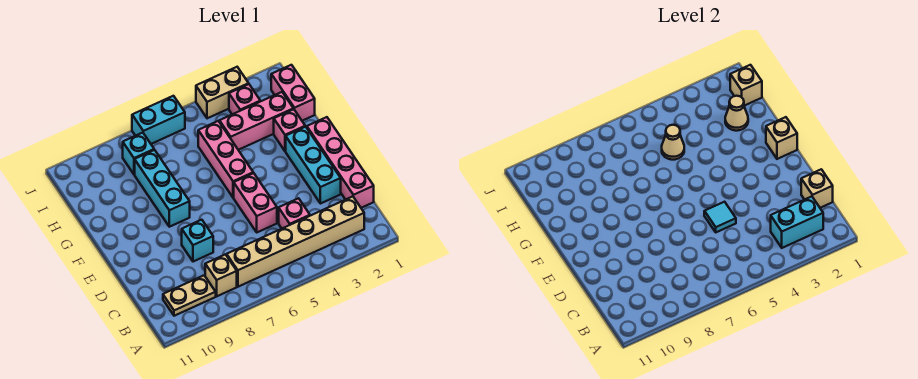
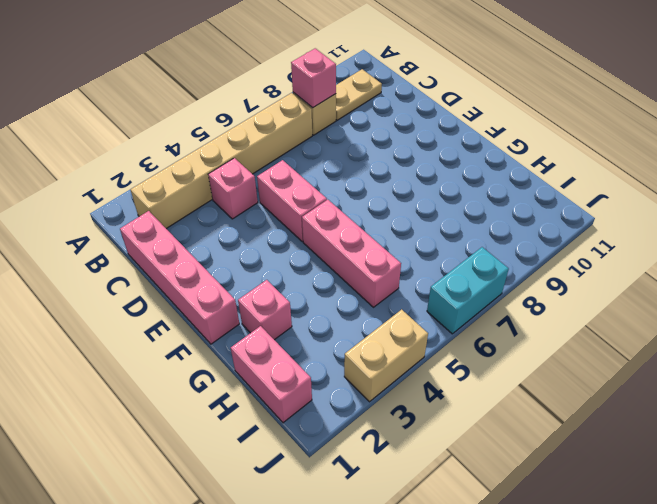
pink brick B8 level 2 -> pink brick I3 level 1
none -> cyan brick D2:F2 level 1
none -> cyan brick D8 level 1
none -> cyan brick F8:H8 level 1

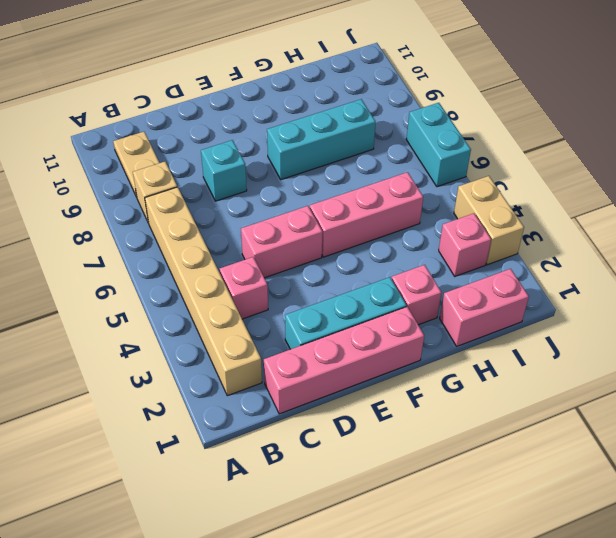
none -> pink brick H2:H4 level 1
none -> cyan brick I8 level 1
none -> cyan brick B2:B3 level 2

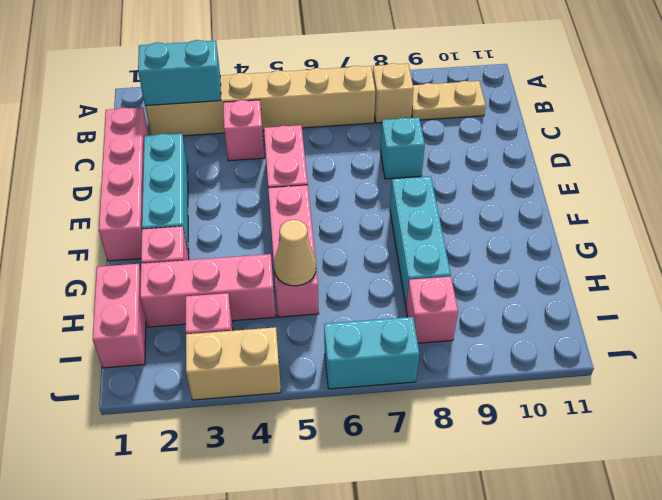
pink brick I8 level 1 -> cyan brick I8 level 1
none -> tan brick C1 level 2
none -> cyan tile D5 level 2
none -> tan brick F1 level 2

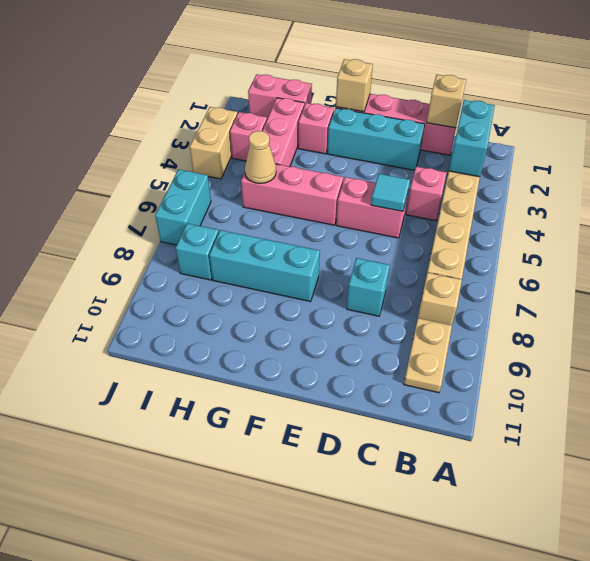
none -> tan cone H2 level 2
none -> tan brick I1 level 2

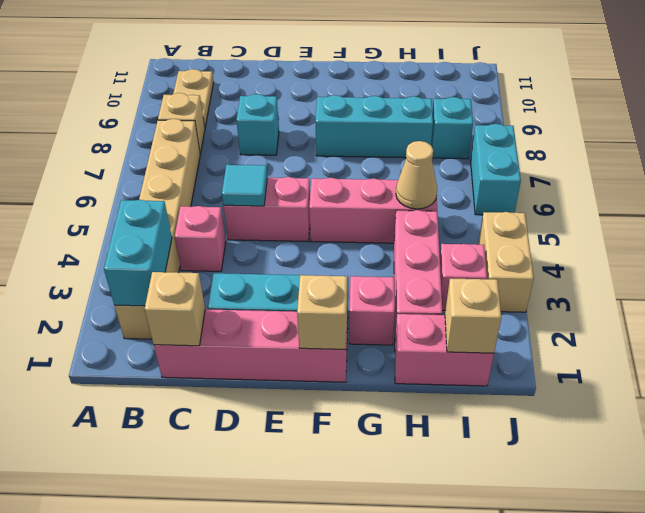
none -> tan cone H2 level 2

